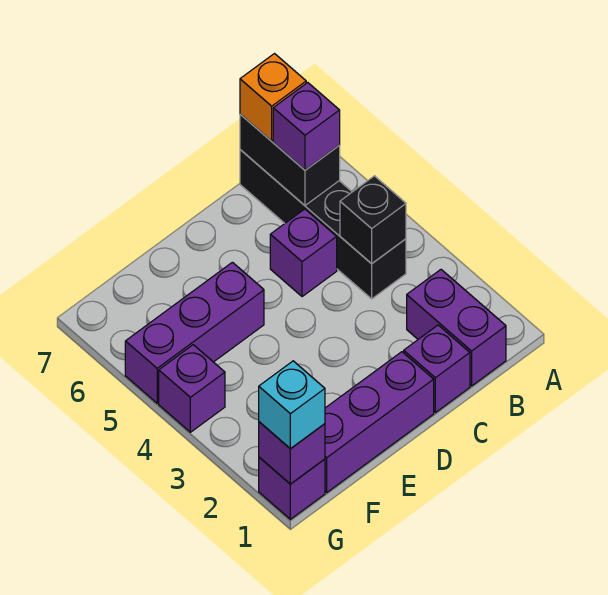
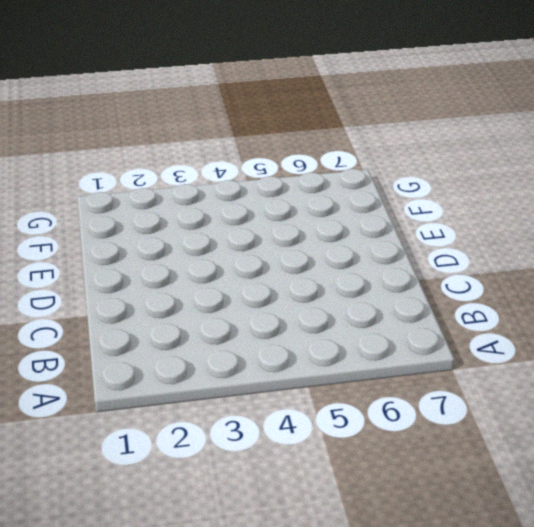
none -> purple brick B1:B2 level 1
none -> black brick B4:B7 level 1
none -> purple brick C1 level 1

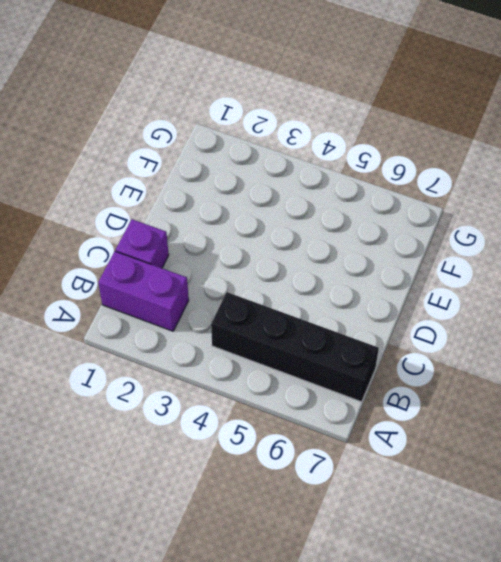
none -> purple brick C5 level 1
none -> purple brick D1:F1 level 1
none -> purple brick E5:G5 level 1

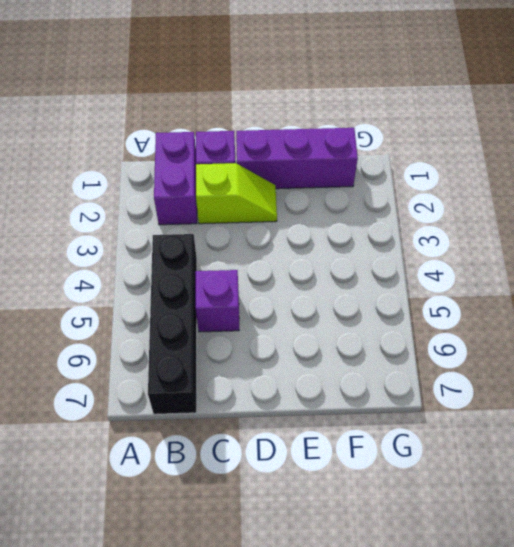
lime slope C2:D2 level 1 top C -> none
none -> purple brick E5:G5 level 1
none -> purple brick G1 level 1
none -> purple brick G4 level 1

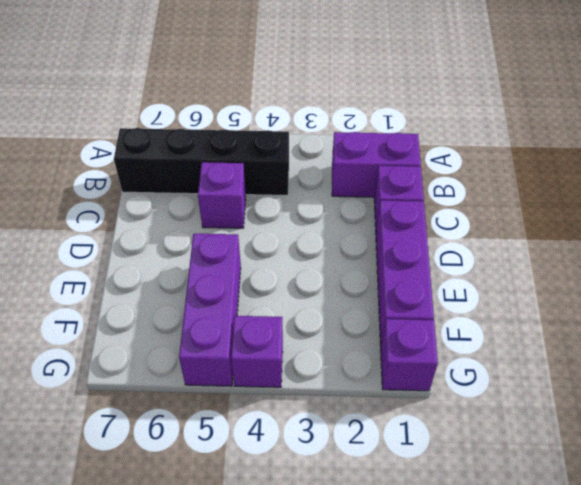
none -> black brick B4 level 2
none -> black brick B6:B7 level 2
none -> purple brick G1 level 2

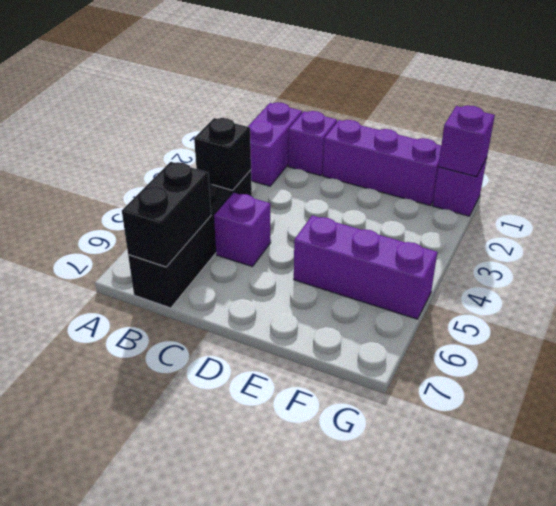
none -> purple brick G4 level 1
none -> purple brick B6 level 3
none -> orange brick B7 level 3

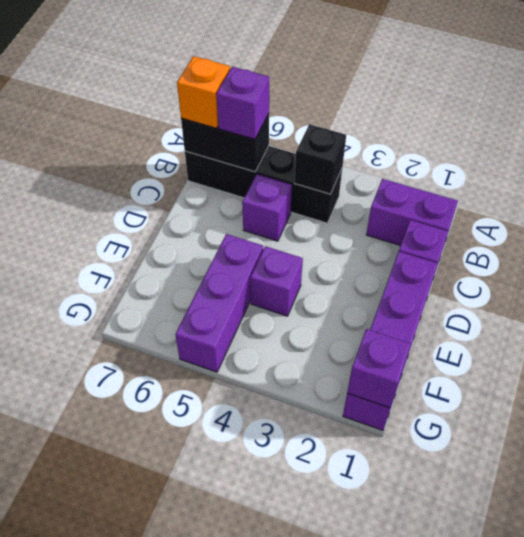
purple brick E4 level 1 -> purple brick G4 level 1
none -> cyan brick G1 level 3

